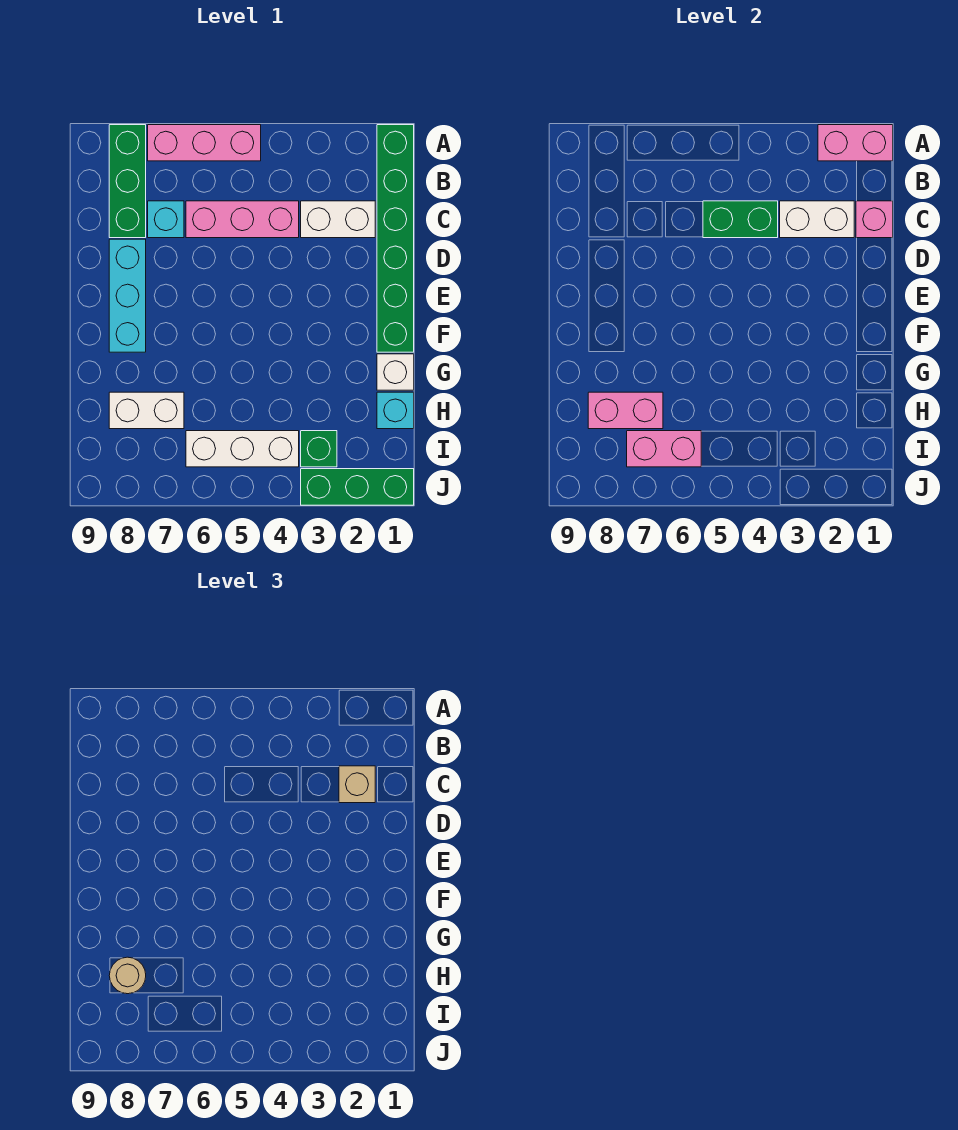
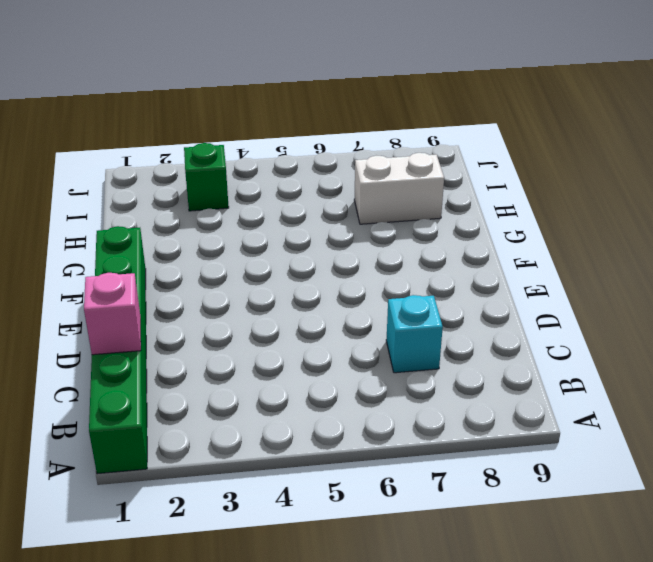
none -> pink brick A5:A7 level 1
none -> green brick A8:C8 level 1
none -> white brick C2:C3 level 1

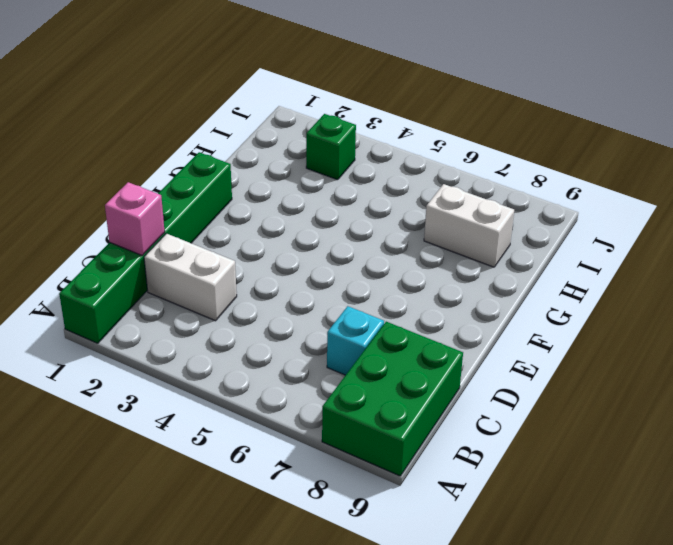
green brick A8:C9 level 1 -> green brick A8:C8 level 1
none -> pink brick A5:A7 level 1
none -> pink brick C4:C6 level 1
none -> cyan brick D8:F8 level 1

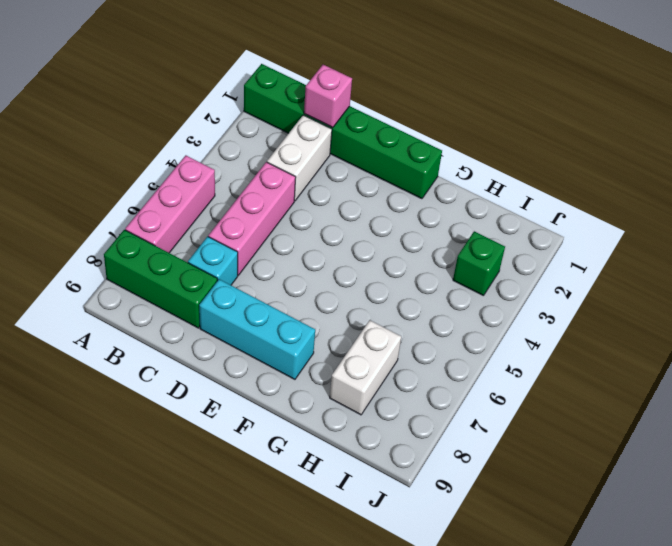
none -> white brick G1 level 1
none -> cyan brick H1 level 1
none -> white brick I4:I6 level 1

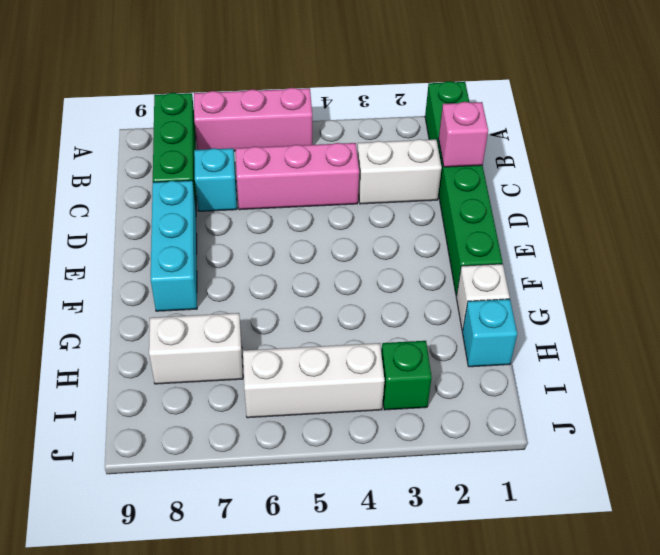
none -> green brick J1:J3 level 1
none -> pink brick A1:A2 level 2
none -> white brick C2:C3 level 2

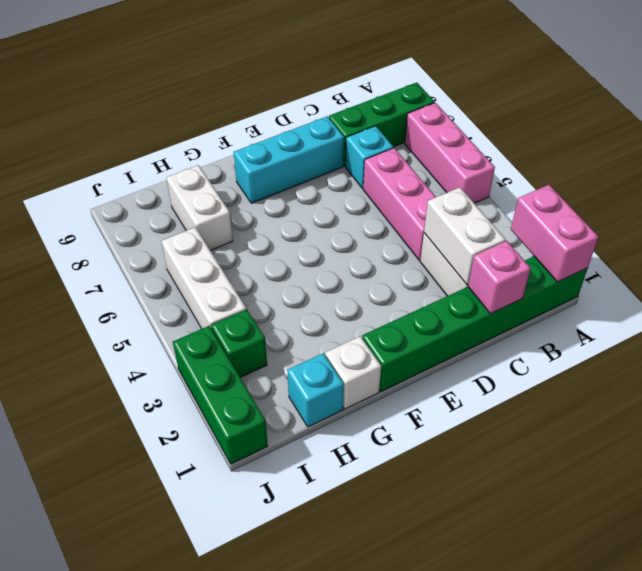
none -> green brick C4:C5 level 2
none -> pink brick H7:H8 level 2
none -> pink brick I6:I7 level 2

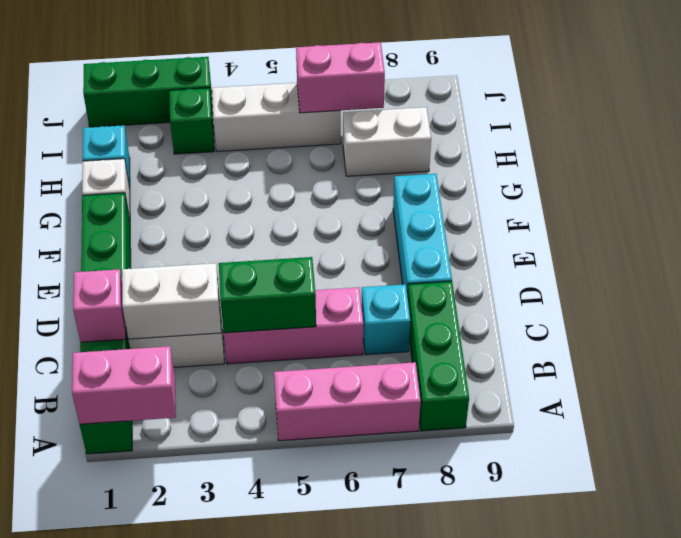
none -> pink brick H7:H8 level 2
none -> tan brick C2 level 3
none -> tan round brick H8 level 3

